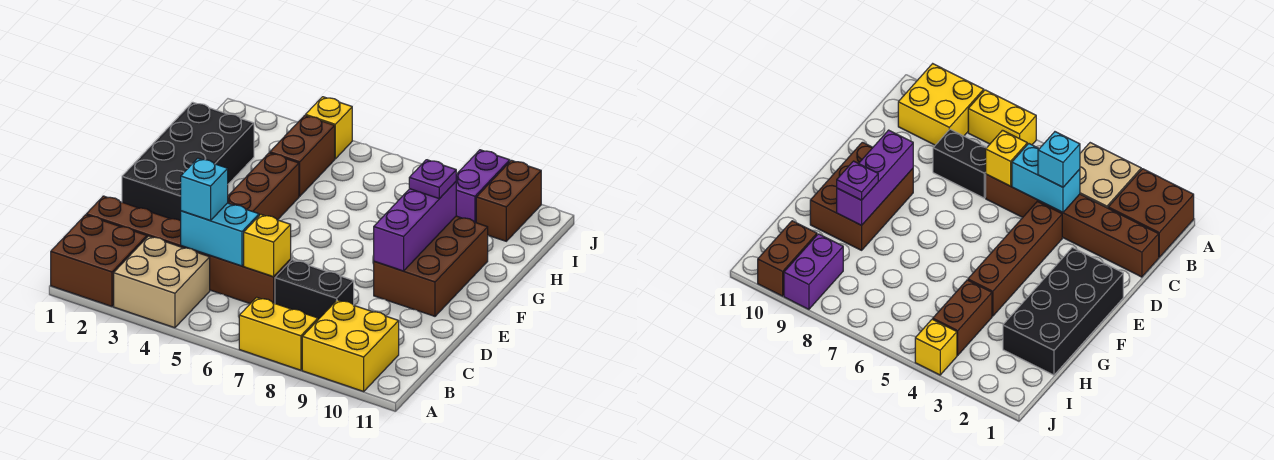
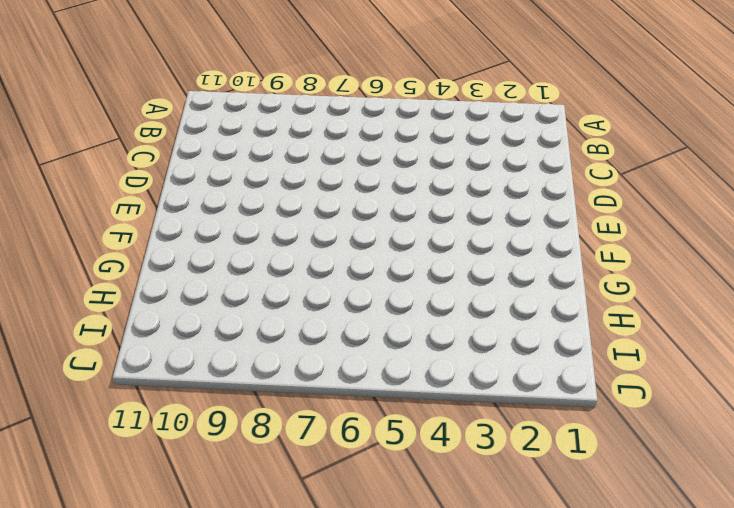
none -> brown brick A1:B2 level 1
none -> tan brick A3:B4 level 1
none -> yellow brick A7:A8 level 1

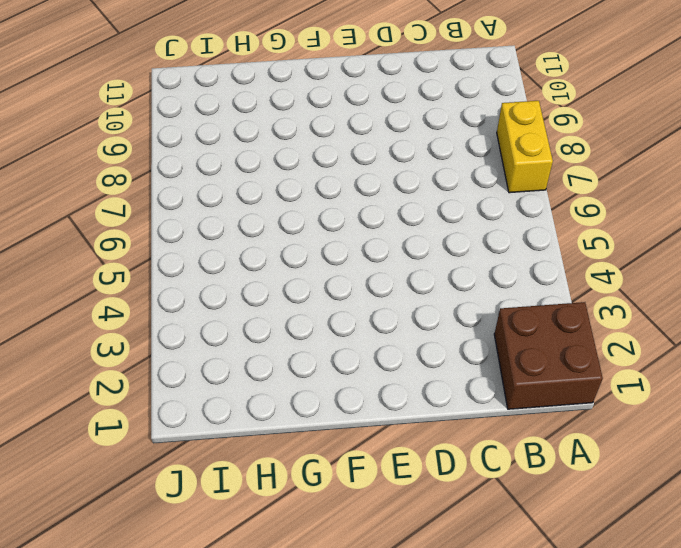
none -> tan brick A3:B4 level 1
none -> yellow brick A9:B10 level 1
none -> brown brick C1:C6 level 1

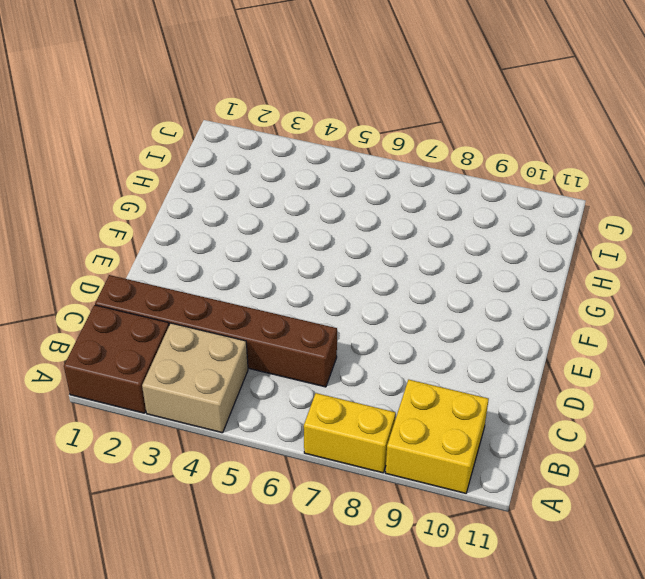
none -> black brick C7:C8 level 1
none -> brown brick D4:G4 level 1
none -> black brick E1:H2 level 1

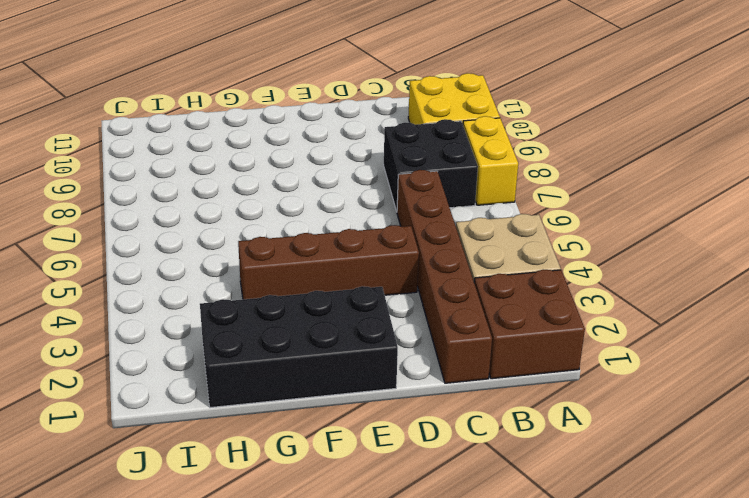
black brick B7:C8 level 1 -> black brick C7:C8 level 1
none -> brown brick E9:G10 level 1
none -> brown brick H4:I4 level 1
none -> purple brick I9:J9 level 1

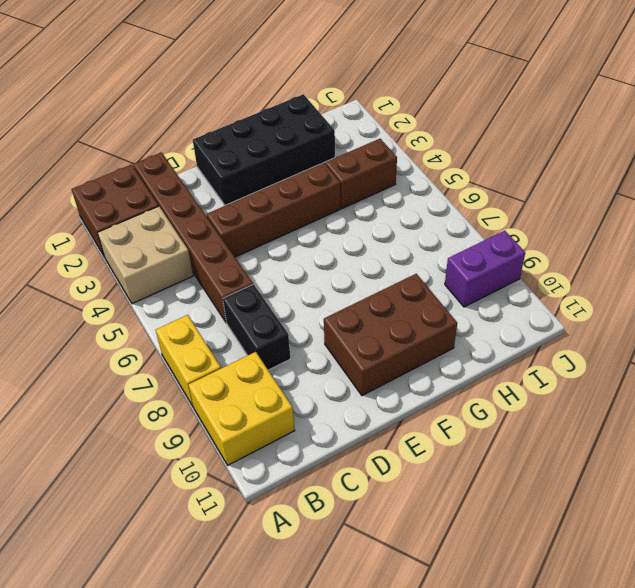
none -> brown brick I10:J10 level 1
none -> yellow brick J4 level 1
none -> cyan brick C4:C5 level 2

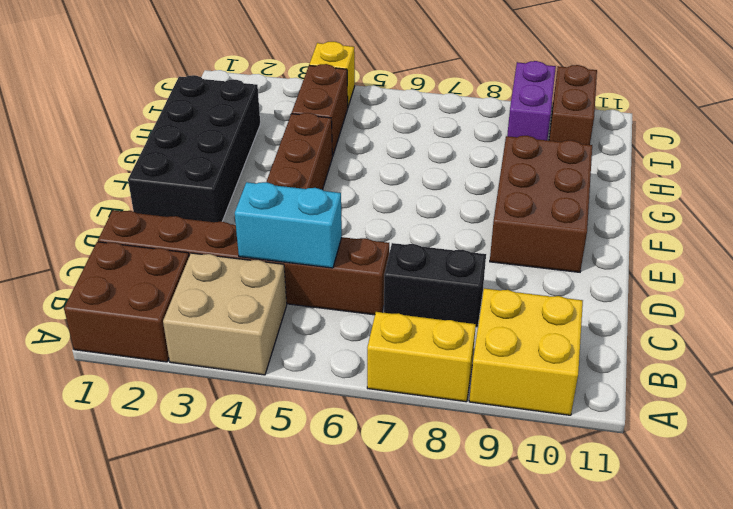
none -> yellow brick C6 level 2
none -> purple brick E9:G9 level 2
none -> cyan brick C4 level 3

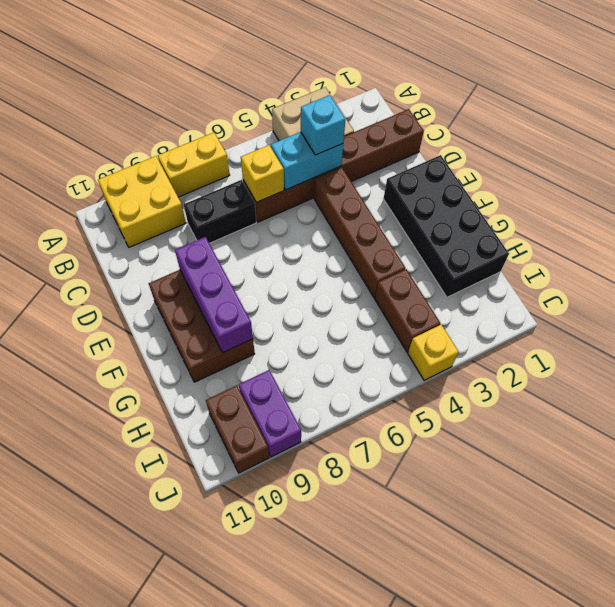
none -> brown brick A1:B2 level 1
none -> purple plate G9 level 3

